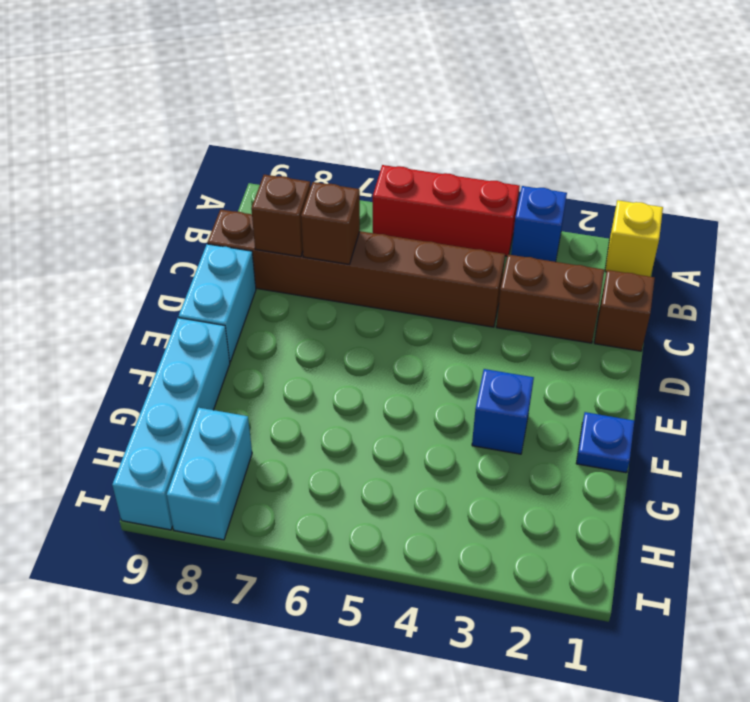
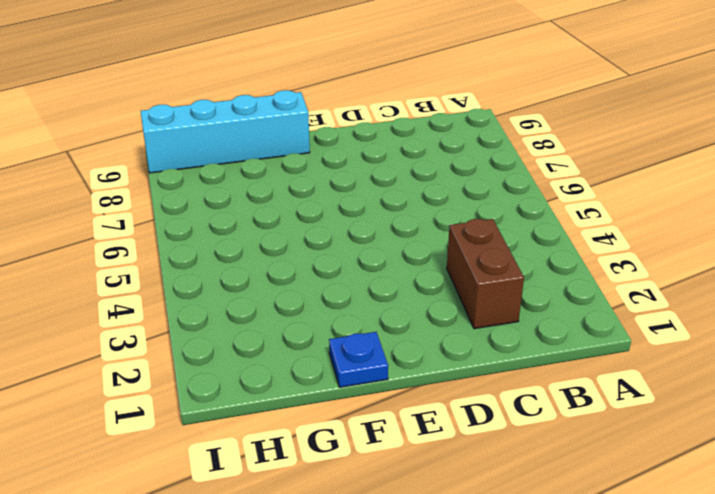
none -> yellow brick A1 level 1
none -> blue brick A3 level 1
none -> red brick A4:A6 level 1

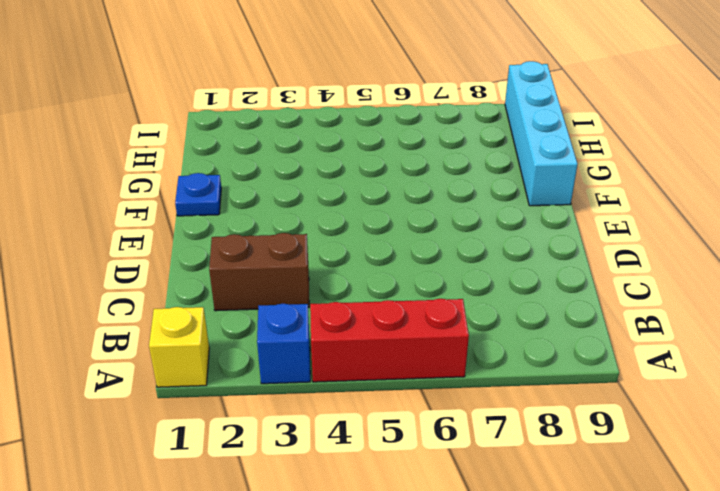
none -> brown brick C1 level 1
none -> brown brick C4:C9 level 1
none -> cyan brick D9:E9 level 1

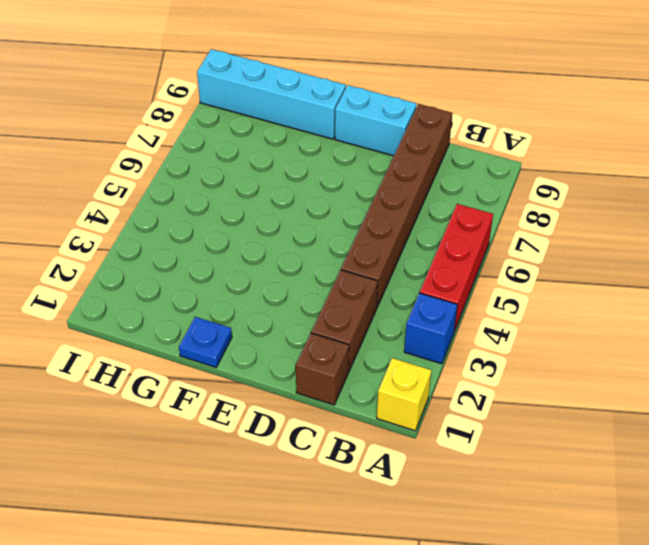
none -> blue brick F3 level 1
none -> cyan brick H8:I8 level 1
none -> brown brick C7 level 2

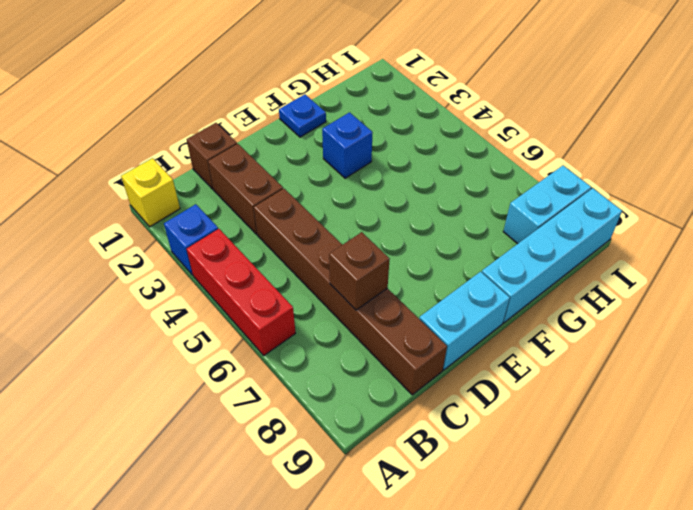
none -> brown brick C8 level 2

